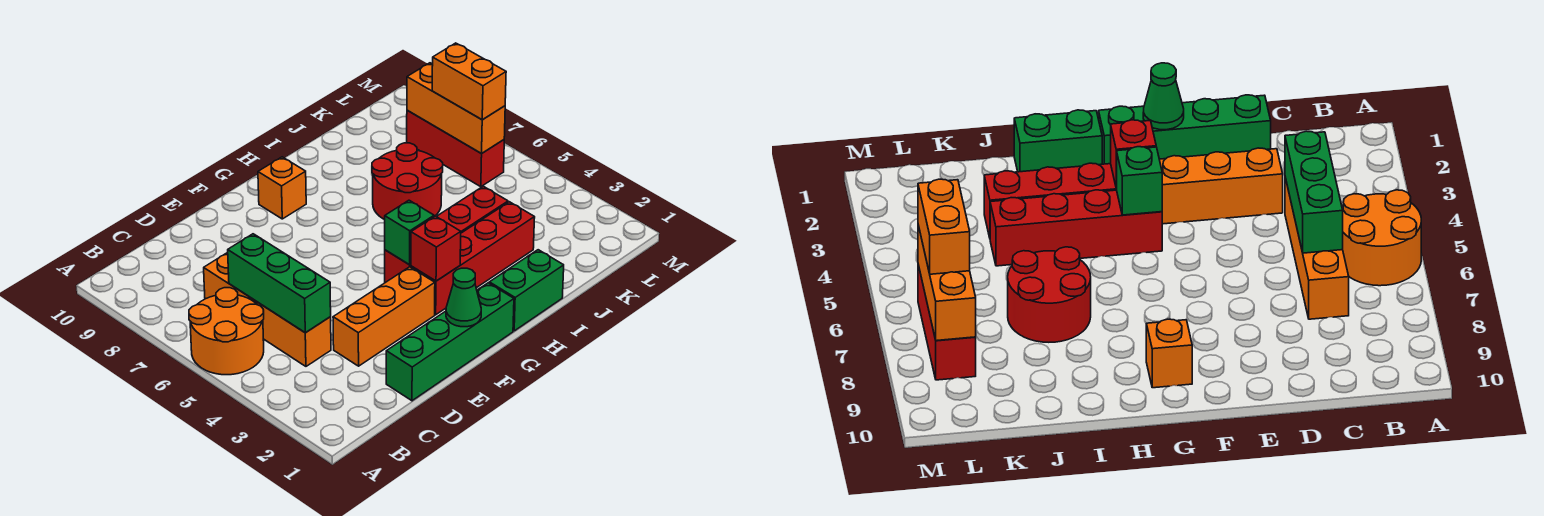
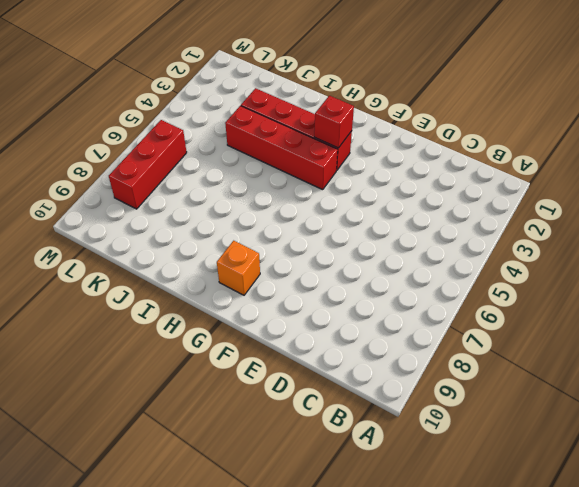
none -> orange round brick A5:B6 level 1
none -> orange brick C4:C7 level 1
none -> green brick D1:G1 level 1

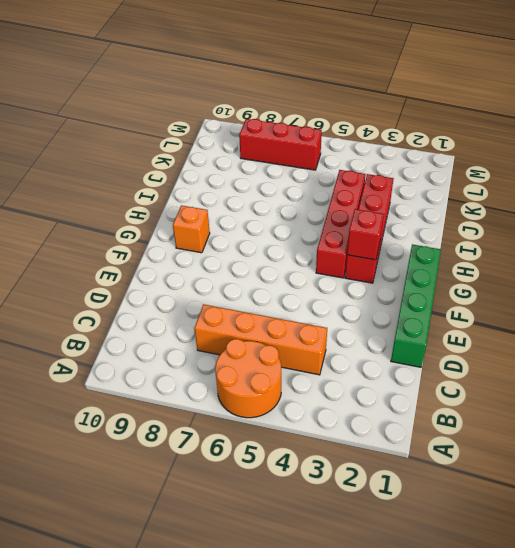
none -> orange brick D3:F3 level 1
none -> green brick H1:I1 level 1
none -> red round brick I6:J7 level 1

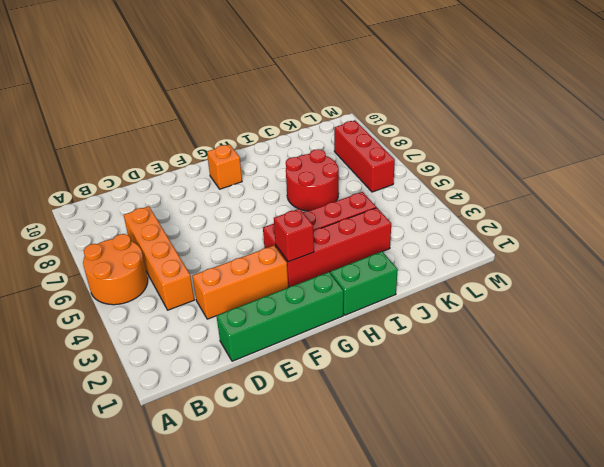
none -> green brick C4:C6 level 2
none -> green cone F1 level 2
none -> green brick G4 level 2

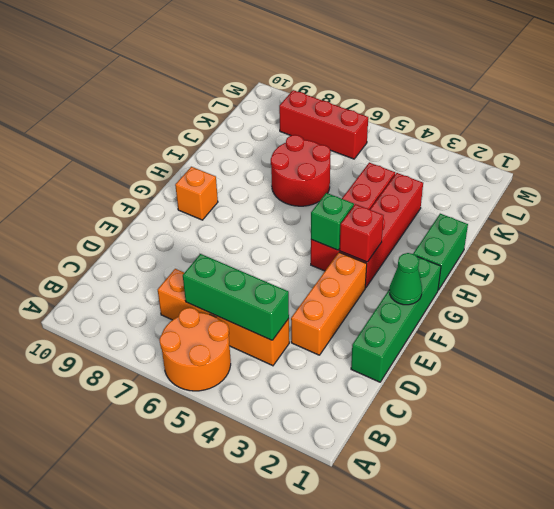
none -> orange brick L6:L8 level 2
none -> orange brick L6:L7 level 3

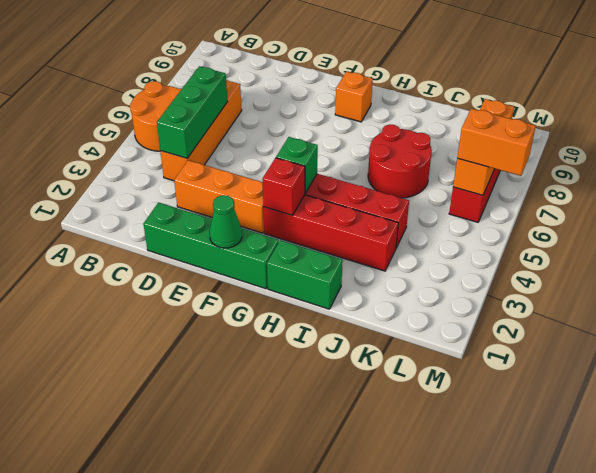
orange brick L6:M6 level 3 -> orange brick L6:L7 level 3

